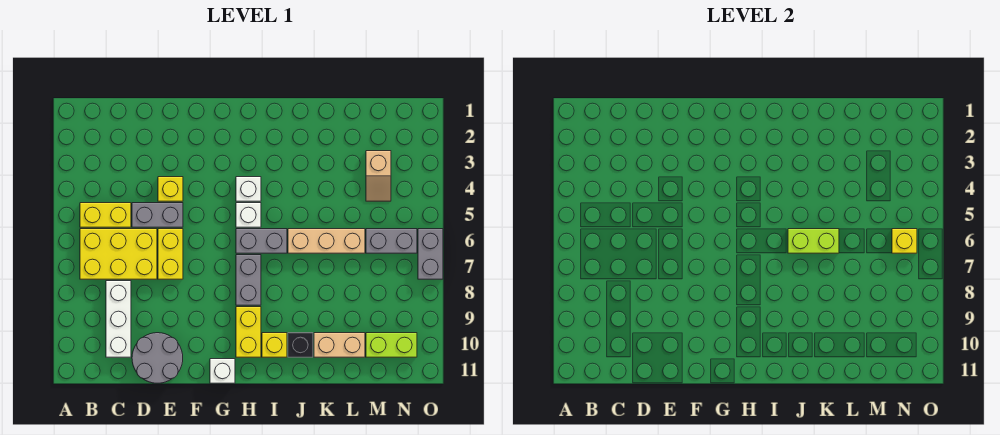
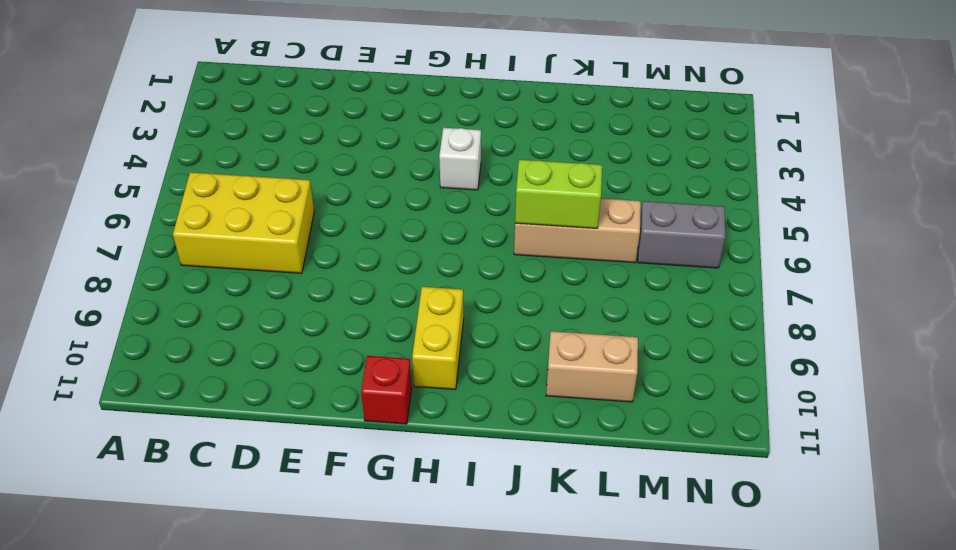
red brick G11 level 1 -> white brick G11 level 1
none -> yellow brick B5:C5 level 1
none -> white brick C8:C10 level 1
none -> grey brick D5:E5 level 1

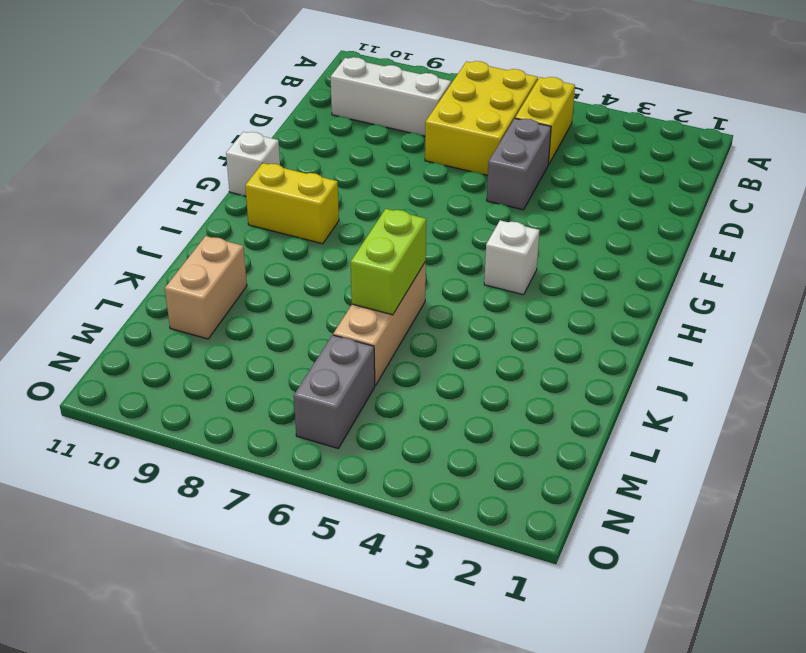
none -> grey round brick D10:E11 level 1
none -> yellow brick E4 level 1
none -> yellow brick E6:E7 level 1

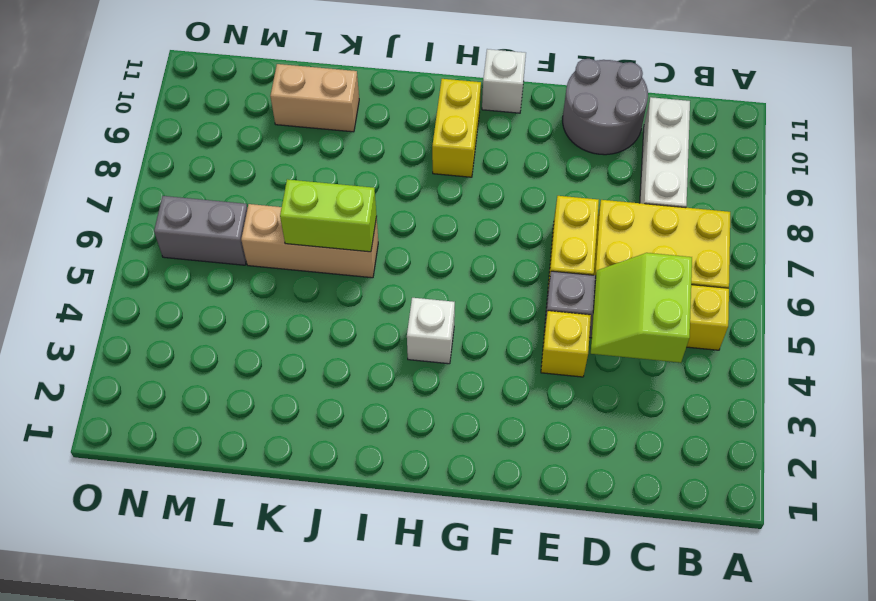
lime slope C4:D5 level 2 top C -> none
none -> white brick H5 level 1
none -> grey brick H6:I6 level 1
none -> grey brick H7:H8 level 1

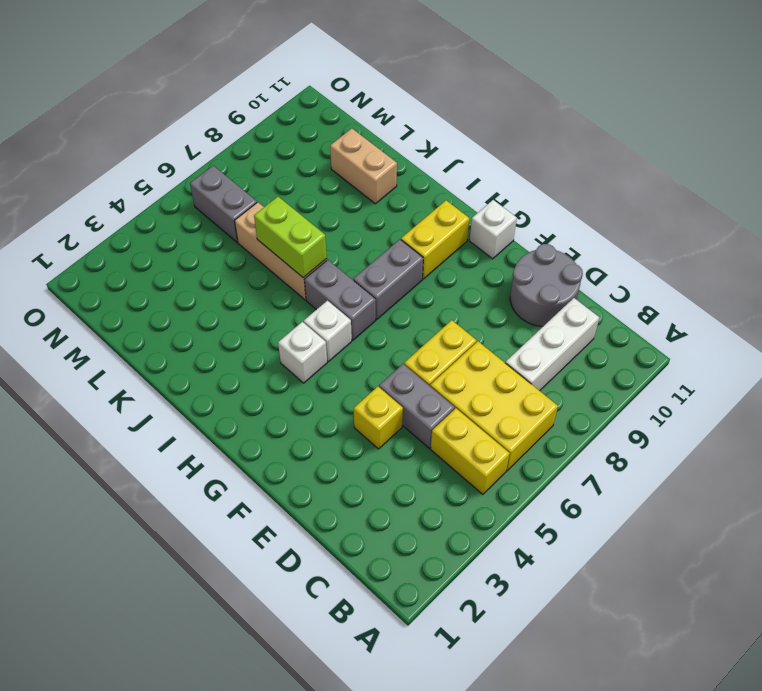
none -> yellow brick I10 level 1
none -> black brick J10 level 1
none -> tan slope M3:M4 level 1 top 3

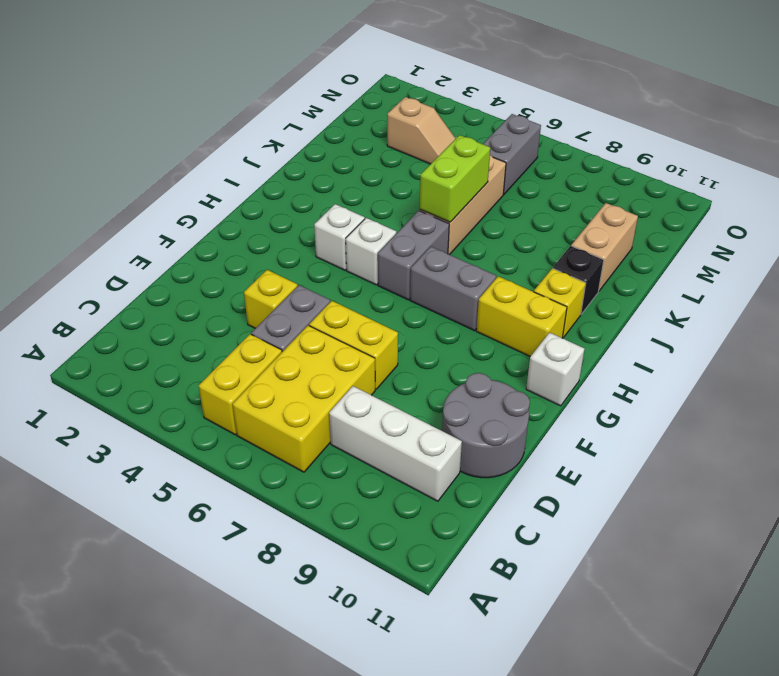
none -> lime brick M10:N10 level 1
none -> grey brick O6:O7 level 1
none -> yellow brick N6 level 2

